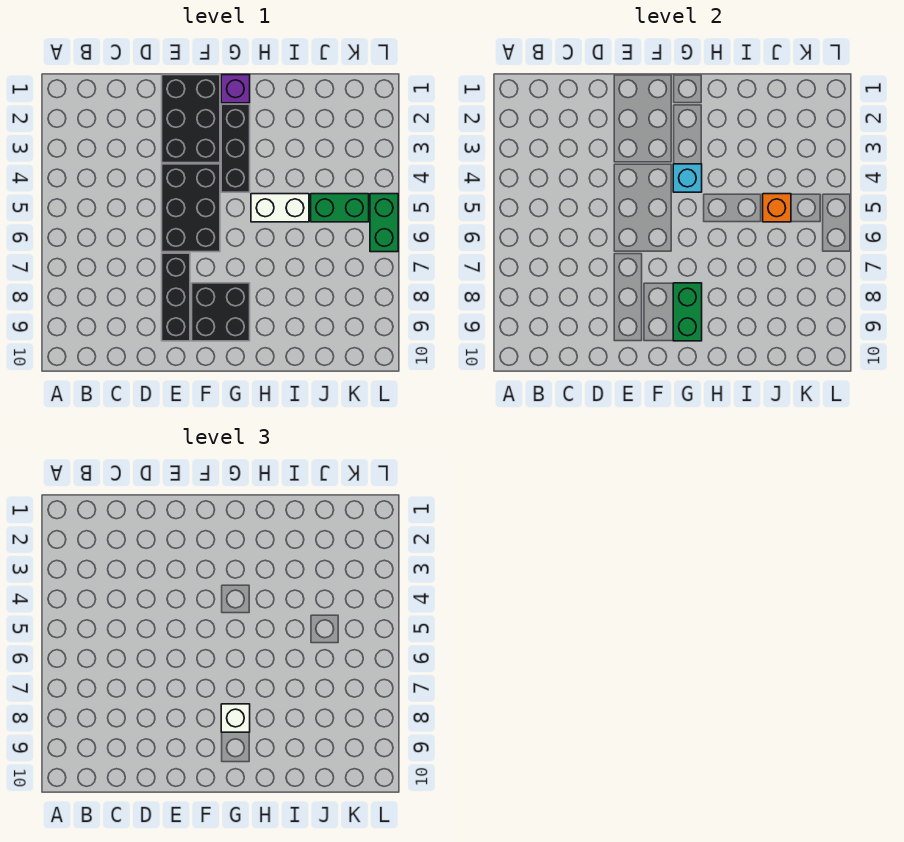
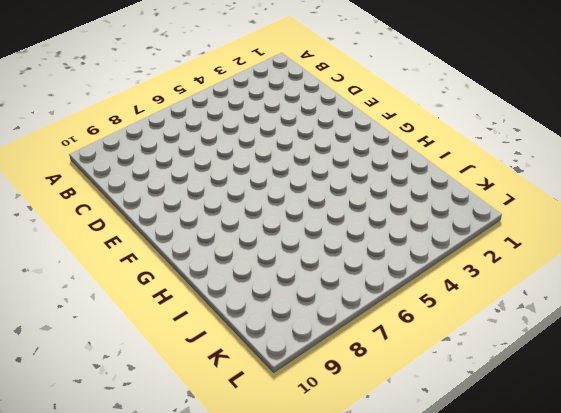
none -> black brick E1:F3 level 1
none -> black brick E4:F6 level 1
none -> black brick E7:E9 level 1

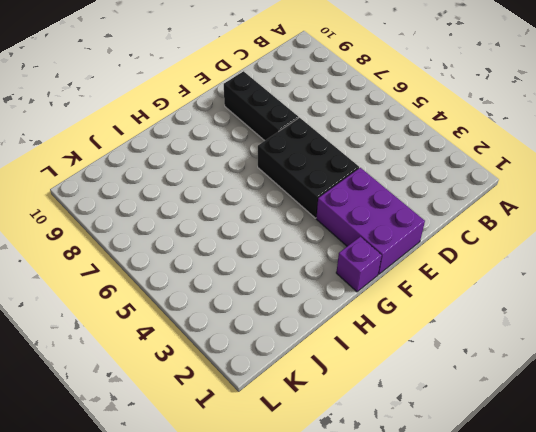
purple brick E1:F3 level 1 -> black brick E1:F3 level 1
none -> black brick F8:G9 level 1
none -> black brick G2:G4 level 1
none -> white brick H5:I5 level 1

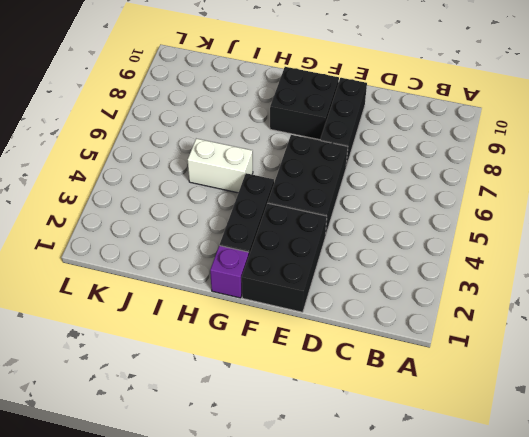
none -> green brick J5:K5 level 1
none -> green brick L5:L6 level 1
none -> cyan brick G4 level 2

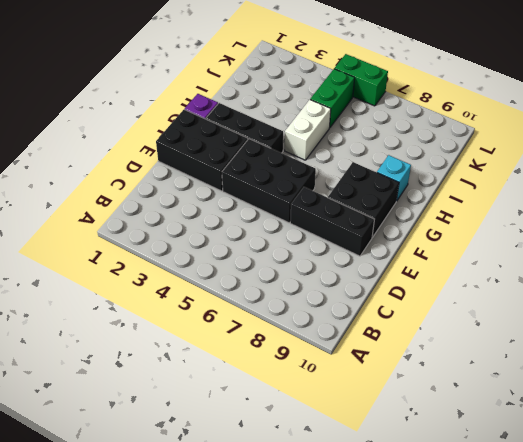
cyan brick H9 level 1 -> cyan brick G4 level 2
none -> green brick G8:G9 level 2
none -> orange brick J5 level 2
none -> white brick G8 level 3

